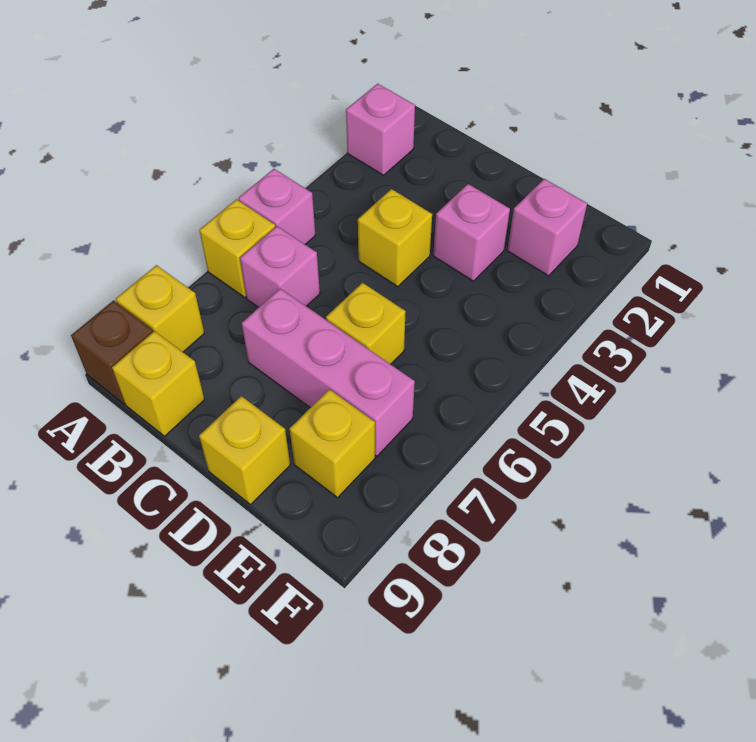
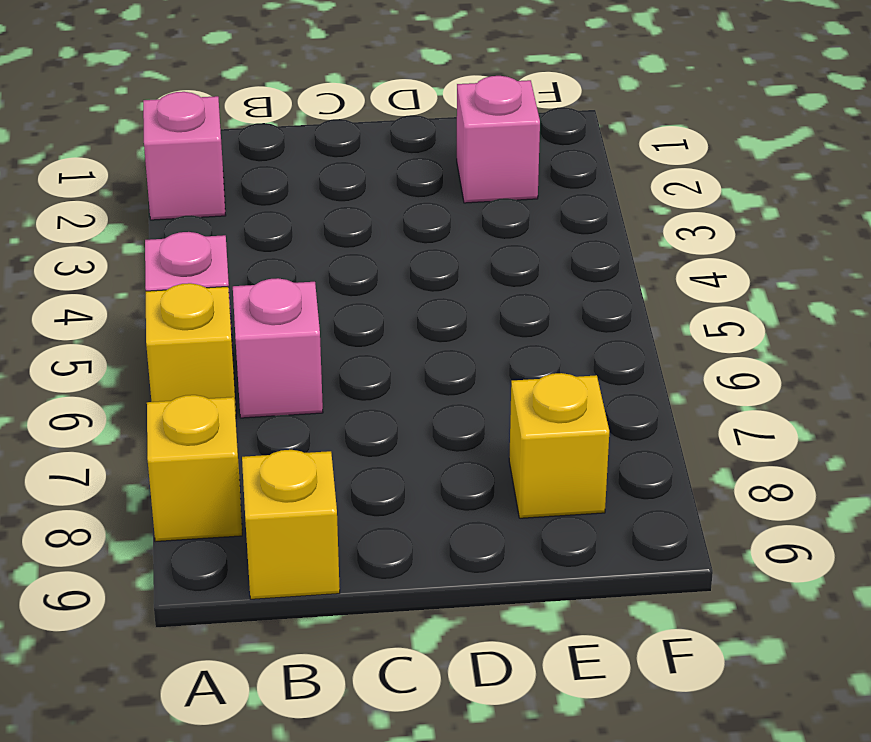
none -> brown brick A9 level 1
none -> yellow brick C4 level 1
none -> pink brick C7:E7 level 1

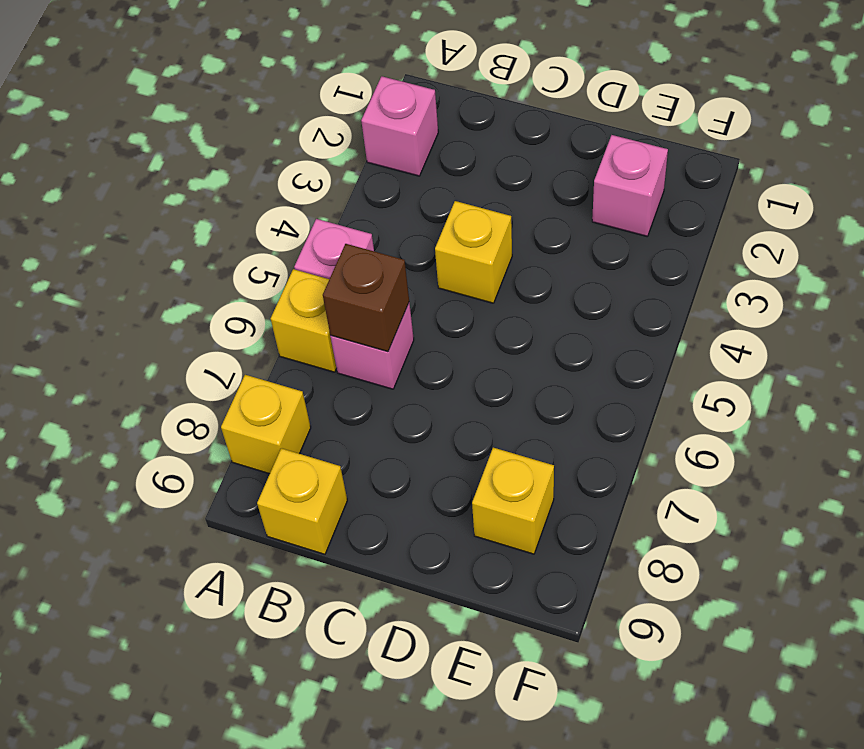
brown brick B6 level 2 -> brown brick A9 level 1
none -> pink brick C7:E7 level 1
none -> pink brick D3 level 1
none -> yellow brick D6 level 1

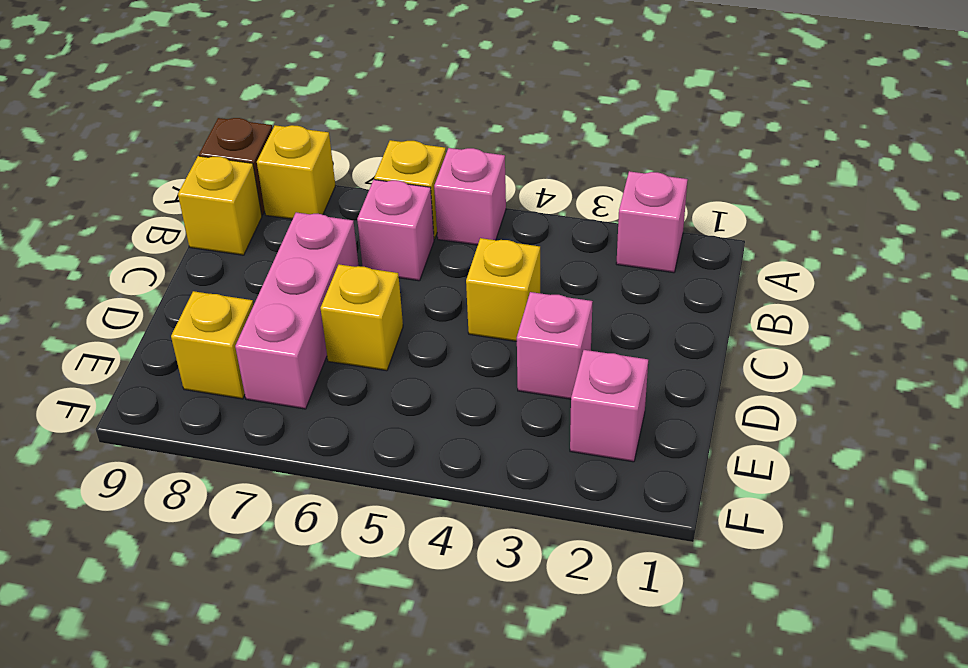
none -> yellow brick D9 level 1

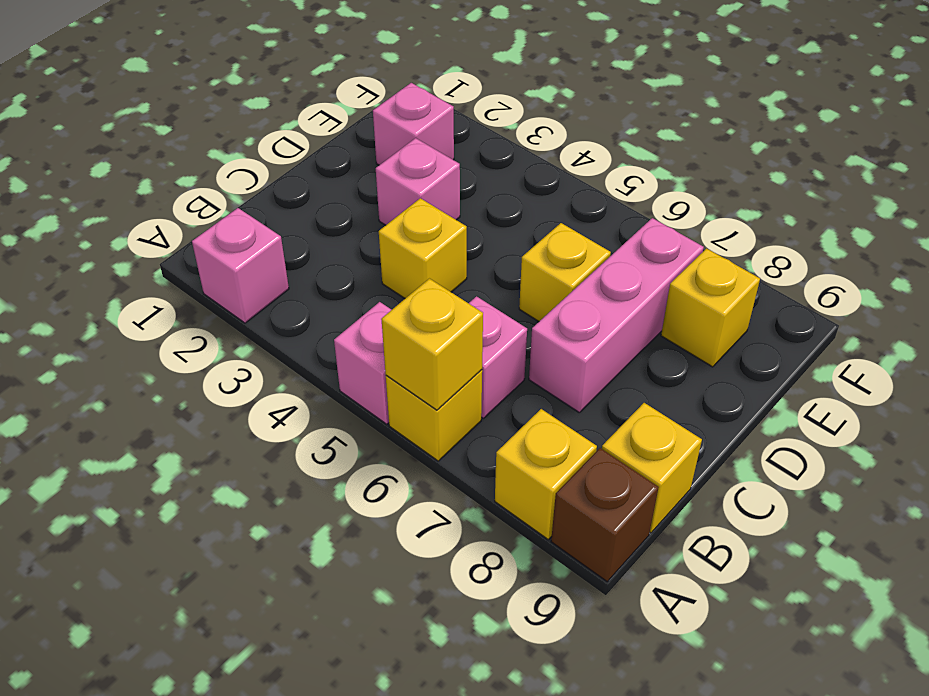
yellow brick A6 level 2 -> yellow brick D9 level 1

